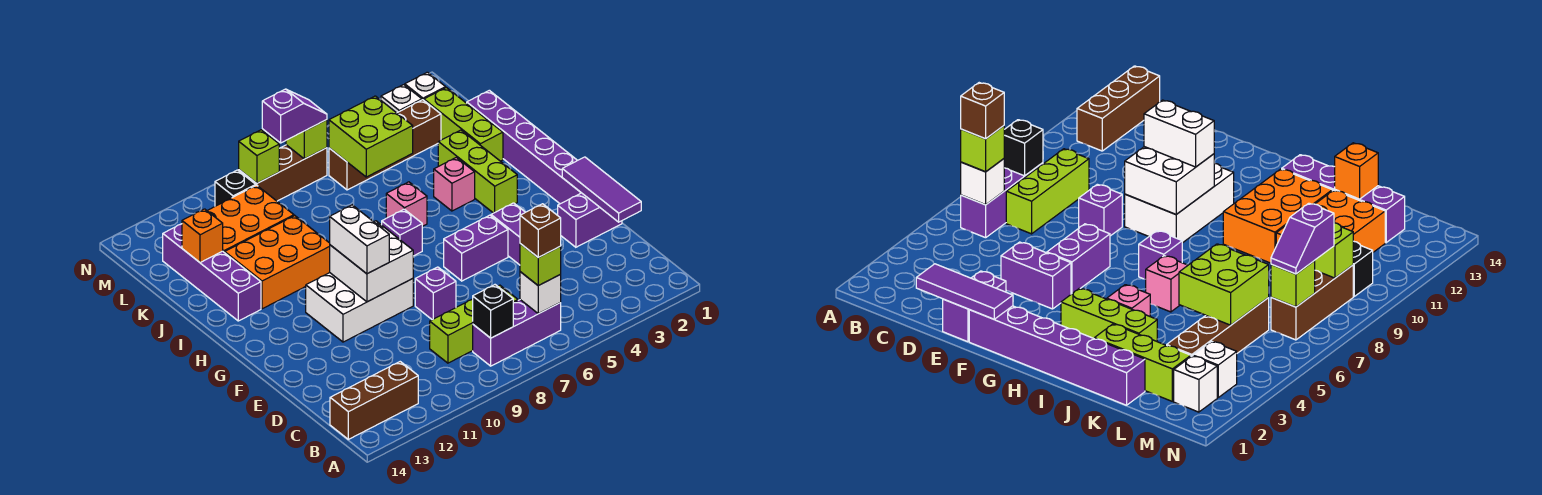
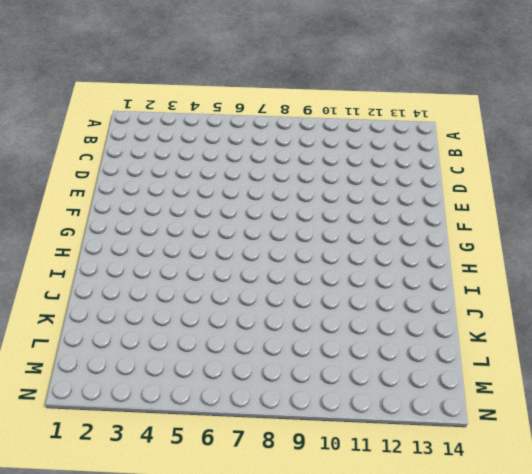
none -> purple brick B6:B8 level 1
none -> brown brick B12:B14 level 1
none -> lime brick C7:C9 level 1
none -> purple brick E1:E2 level 1

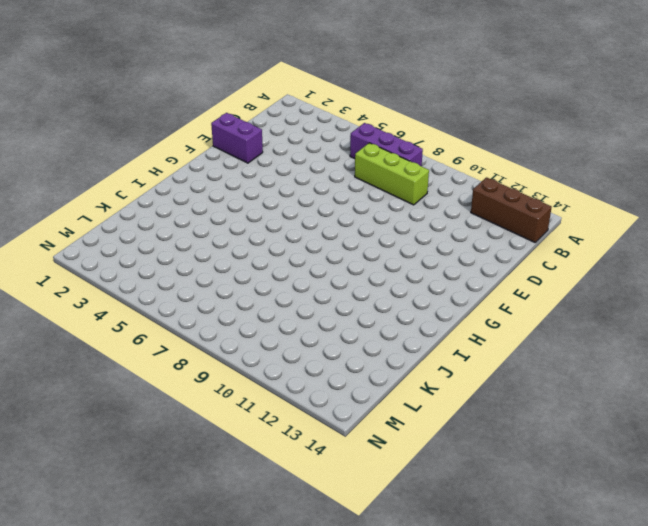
none -> purple brick E4:F4 level 1
none -> purple brick E8 level 1
none -> purple brick F1:K1 level 1
none -> purple brick F5:F6 level 1

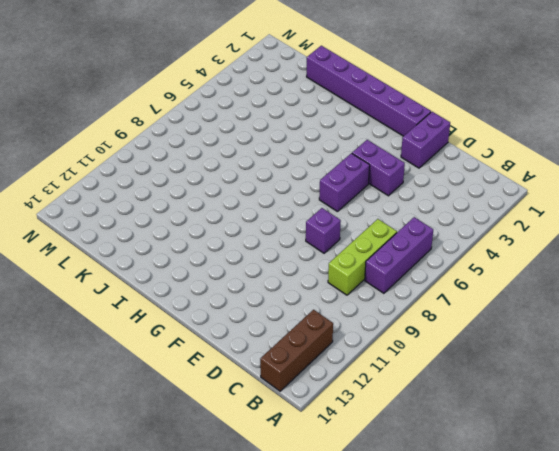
none -> white brick F9:G11 level 1
none -> lime brick H3:J3 level 1
none -> purple brick H7 level 1
none -> pink brick I4 level 1

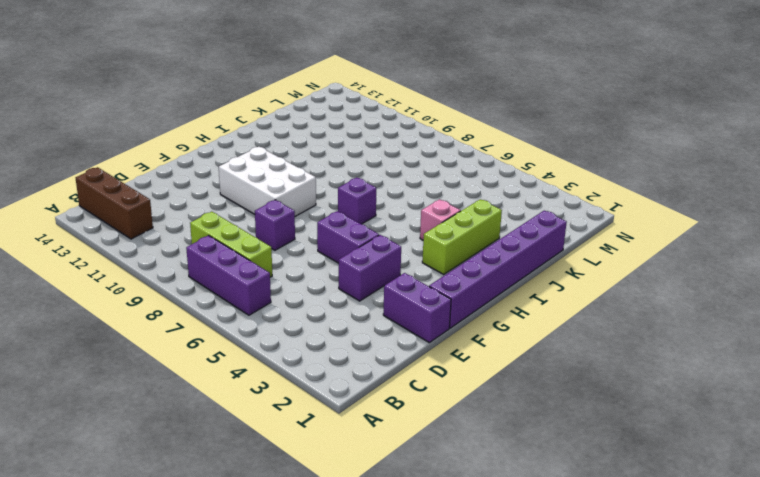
none -> pink brick I6 level 1
none -> orange brick I10:J12 level 1
none -> purple brick I13:L13 level 1
none -> lime brick J2:L2 level 1

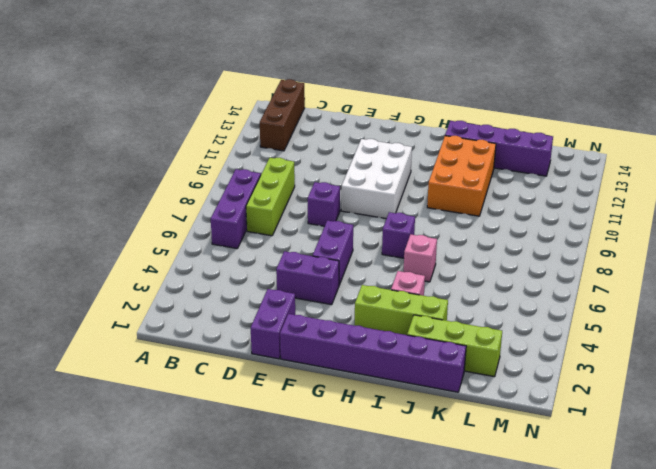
none -> orange brick K10:L12 level 1
none -> brown brick L3:L6 level 1
none -> white brick M2 level 1
none -> white brick M3 level 1

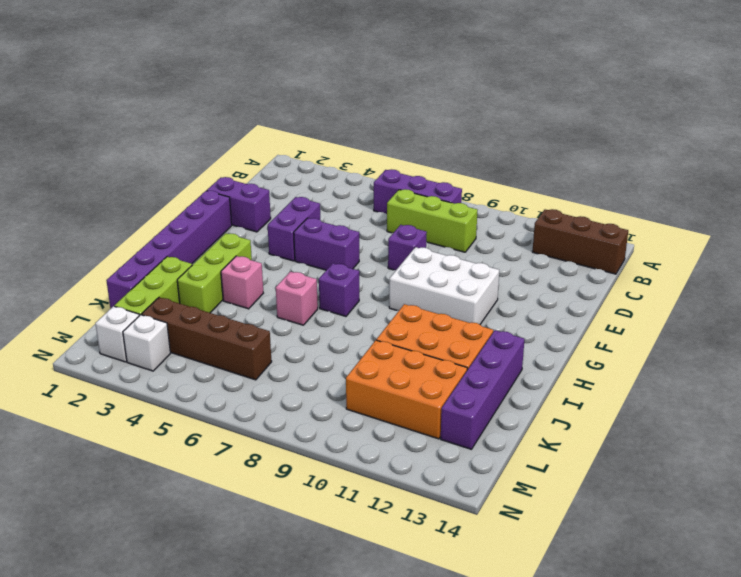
none -> brown brick M7:M9 level 1
none -> black brick M10 level 1
none -> white brick B6 level 2
none -> black brick B8 level 2

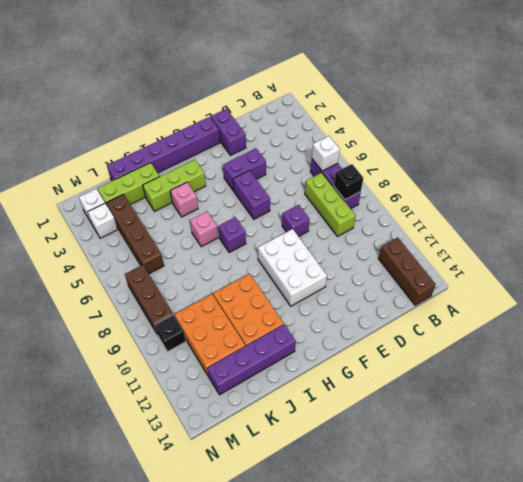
none -> purple tile D1:F1 level 2
none -> white brick F9:G10 level 2
none -> lime brick K5:L6 level 2
none -> orange brick K13 level 2

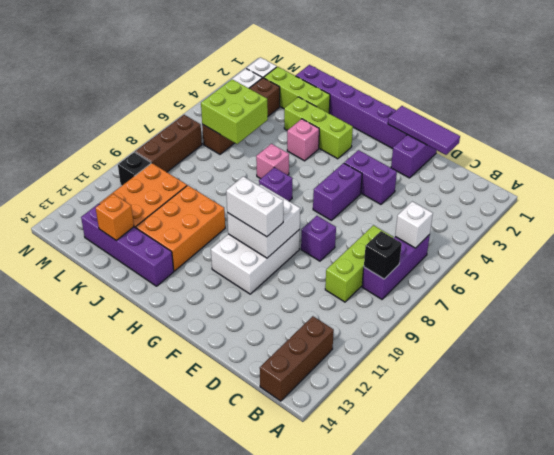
none -> lime brick M7 level 2
none -> lime brick M9 level 2
none -> lime brick B6 level 3
none -> purple slope M7:M8 level 3 top 8

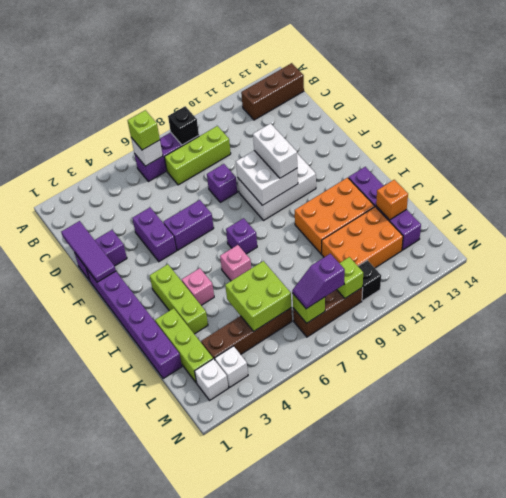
none -> brown brick B6 level 4

